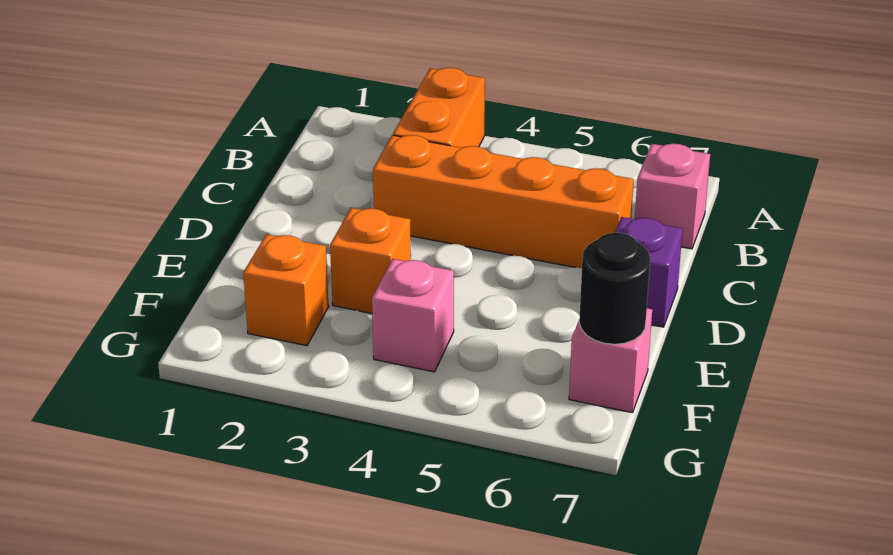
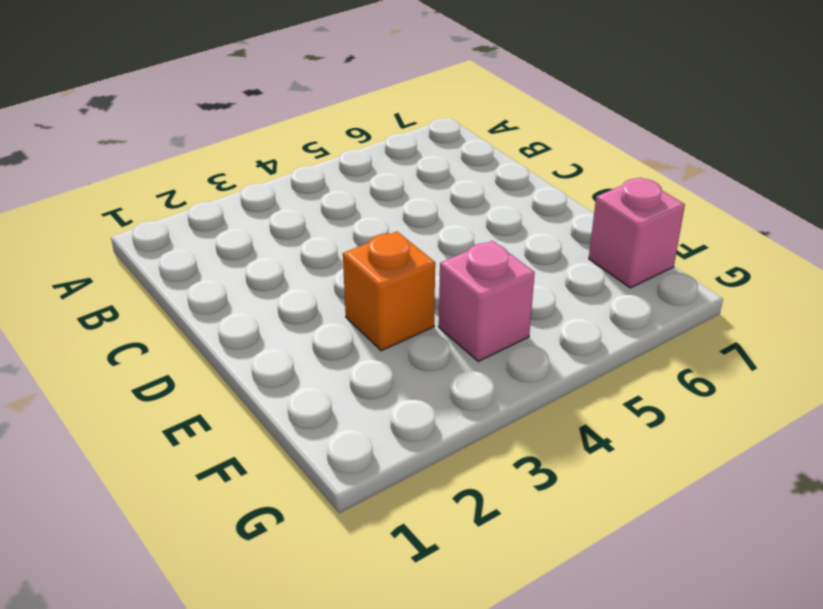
none -> orange brick A3:B3 level 1
none -> pink brick B7 level 1

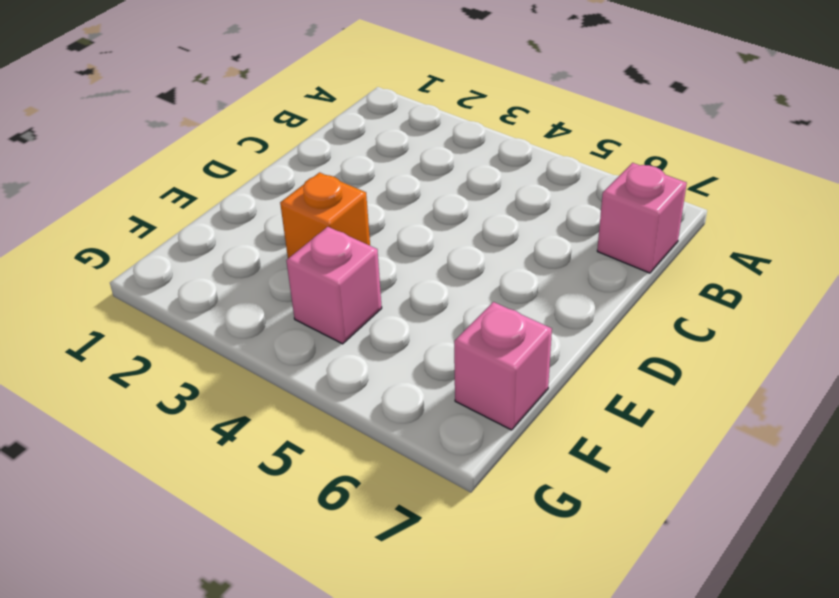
none -> orange brick A3:B3 level 1
none -> orange brick C3:C6 level 1

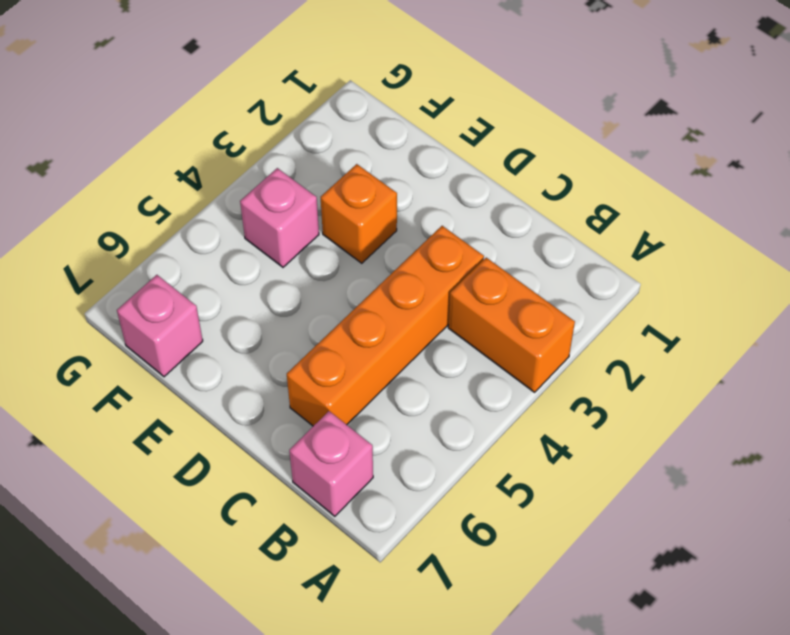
none -> purple brick D7 level 1
none -> orange brick F2 level 1

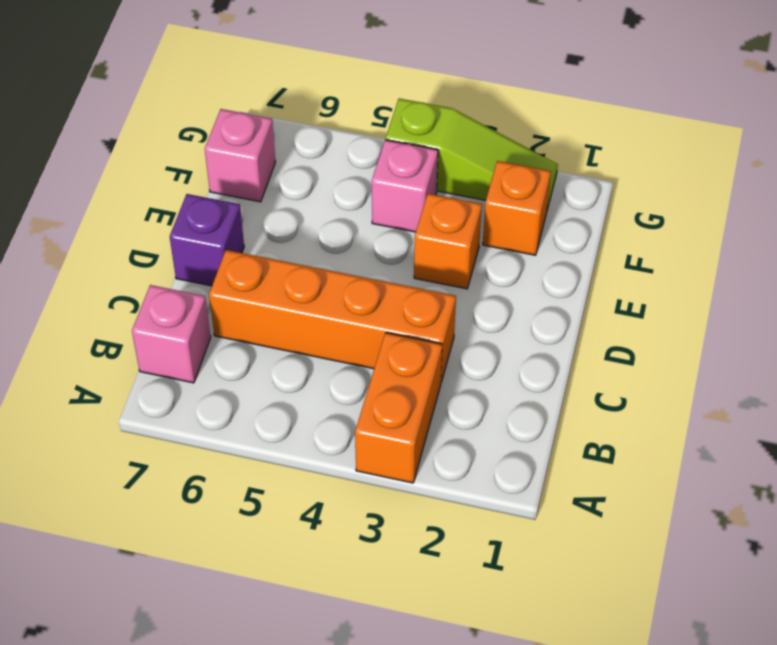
lime slope G2:G4 level 1 top 4 -> none
none -> black round brick F7 level 2

